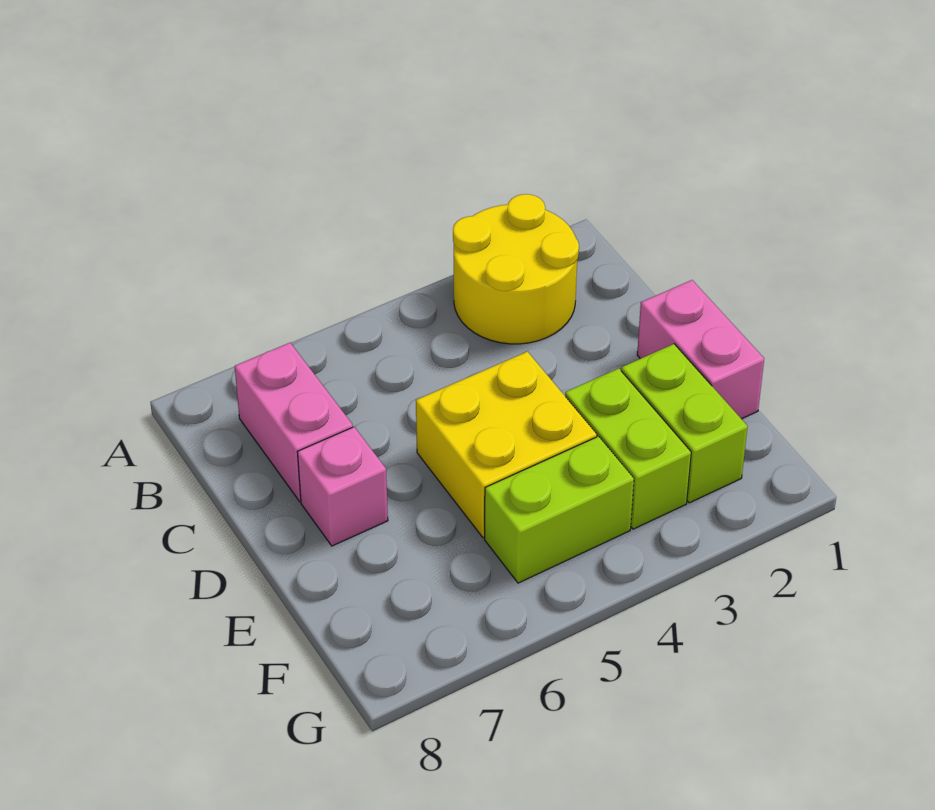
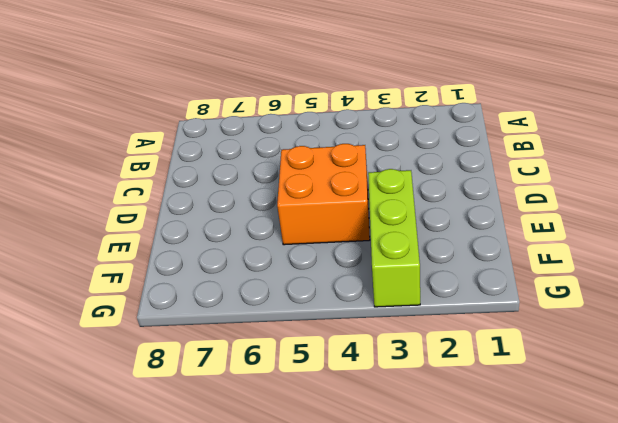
orange brick D4:E5 level 1 -> yellow brick D4:E5 level 1
lime brick E3:G3 level 1 -> lime brick E3:F3 level 1
none -> yellow round brick A2:B3 level 1
none -> pink brick B7:C7 level 1

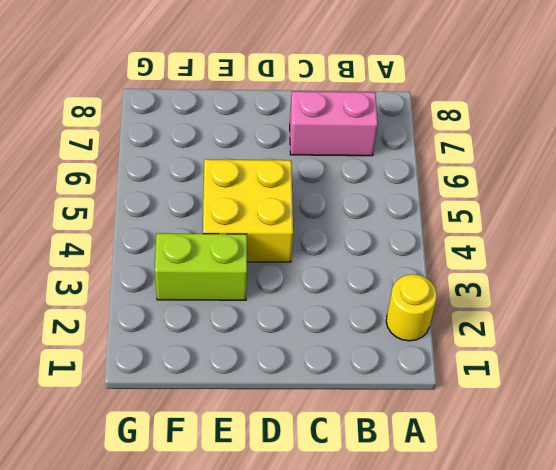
yellow round brick A2 level 1 -> yellow round brick A2:B3 level 1
none -> pink brick D1:E1 level 1
none -> pink brick D7 level 1

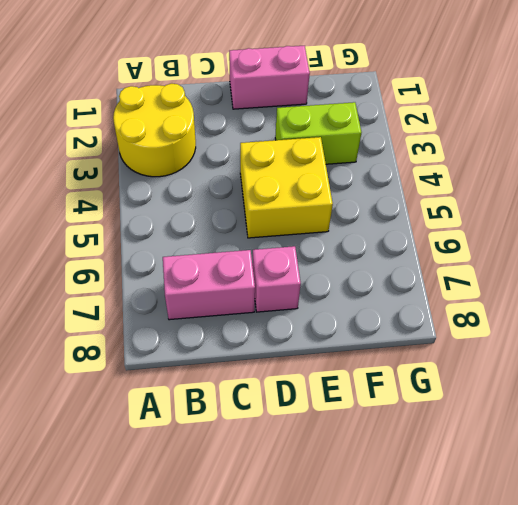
none -> lime brick E2:F2 level 1
none -> lime brick F4:F5 level 1

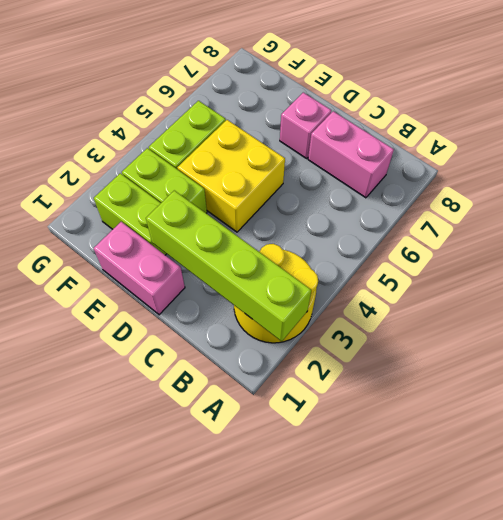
lime brick A2:D2 level 2 -> none

